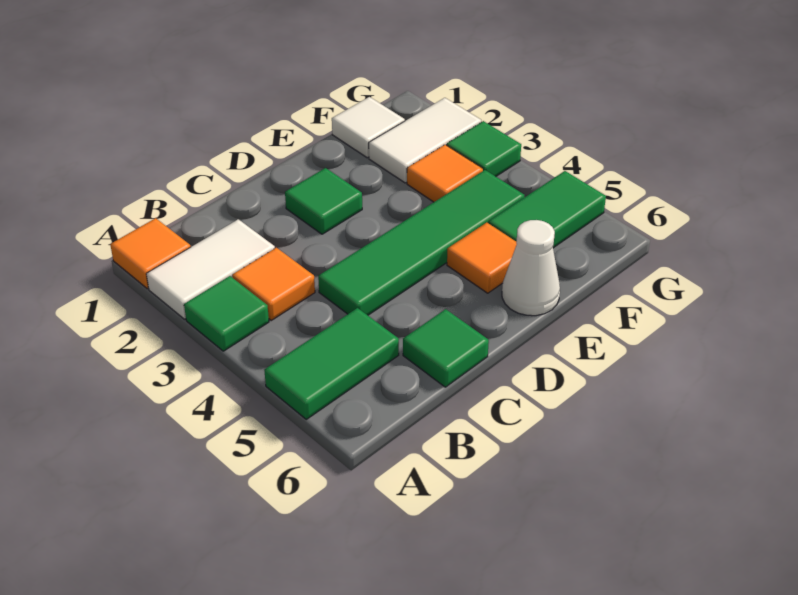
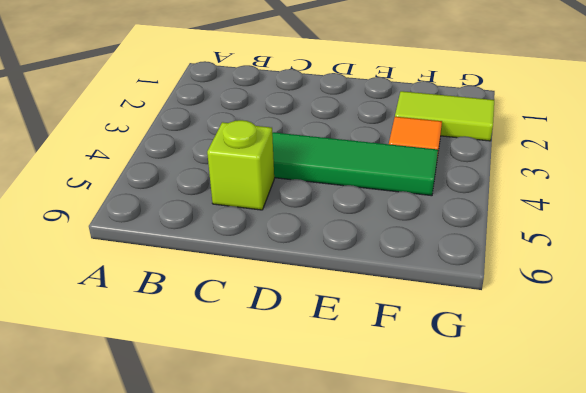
lime brick C5 level 1 -> none
lime tile F2:G2 level 1 -> white tile F2:G2 level 1
none -> orange tile A1 level 1
none -> white tile A2:B2 level 1
none -> green tile A3 level 1

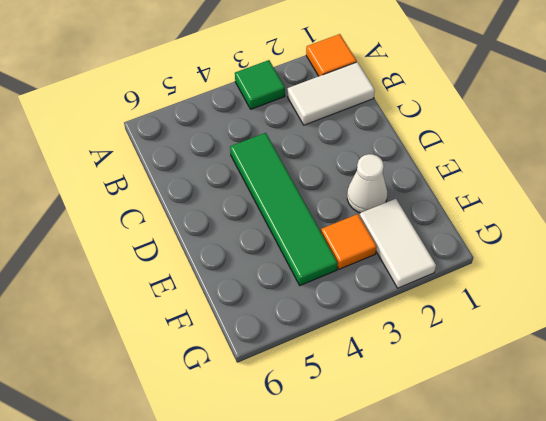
white tile B1:B2 level 1 -> white tile A2:B2 level 1
white cone E2 level 1 -> white cone E6 level 1
none -> green tile A5:B5 level 1
none -> orange tile B3 level 1
none -> green tile C6 level 1

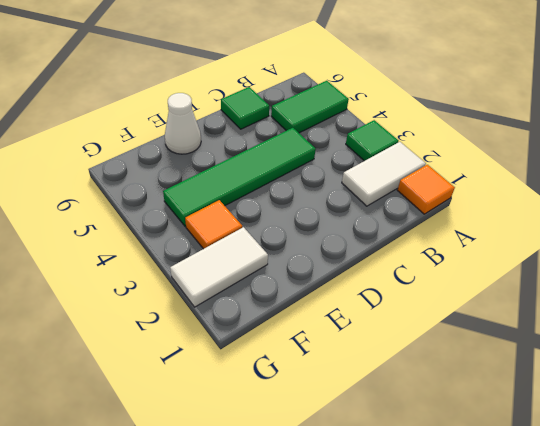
none -> orange tile B3 level 1
none -> green tile D2 level 1
none -> orange tile E5 level 1

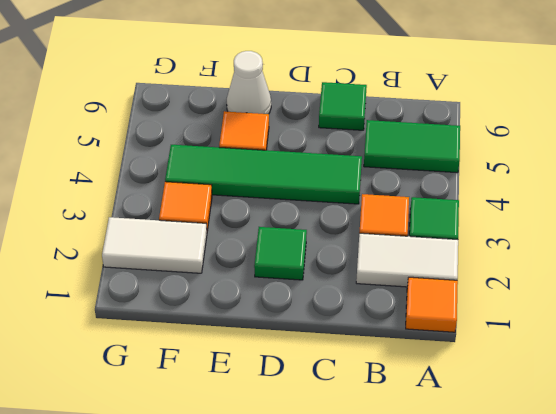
none -> white tile F1 level 1
none -> green tile F5:G5 level 1
none -> green tile G3 level 1

